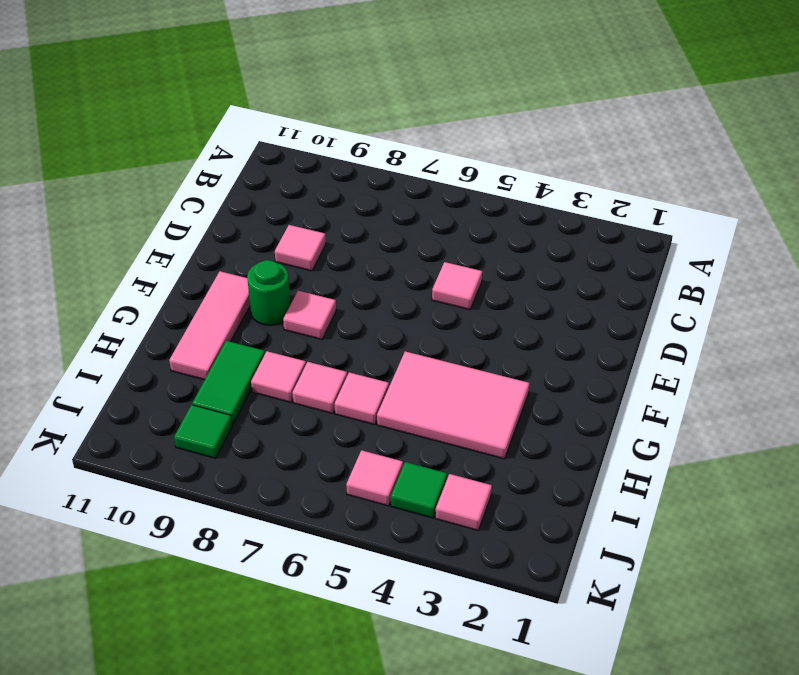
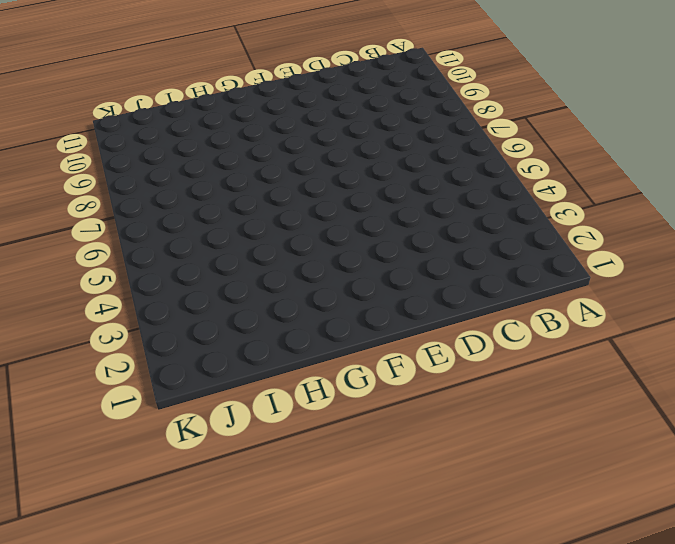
none -> pink tile D5 level 1
none -> pink tile D9 level 1
none -> pink tile F8 level 1

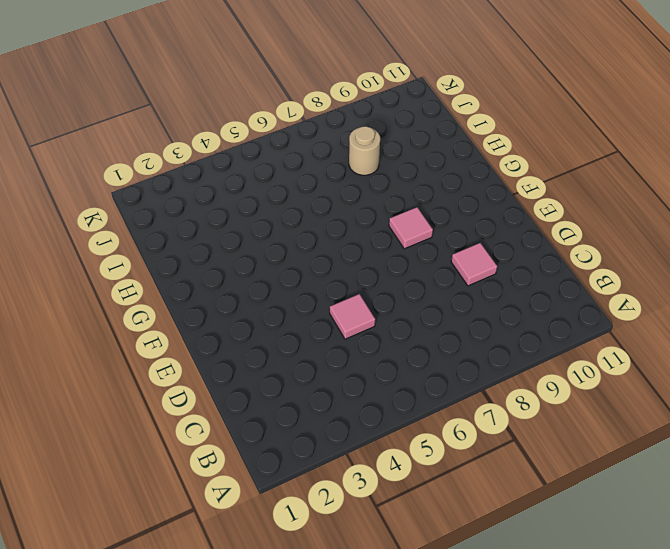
tan round brick I8 level 1 -> none
none -> green round brick F9 level 1
none -> pink tile F10:H10 level 1
none -> pink tile G3:H5 level 1

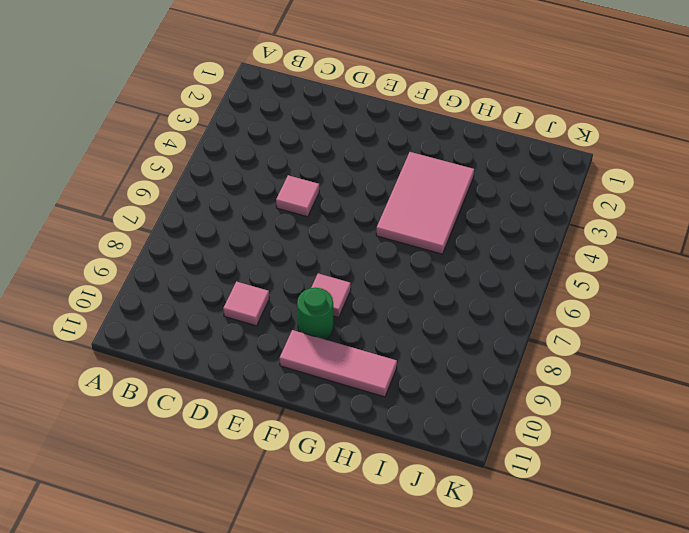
none -> pink tile H6 level 1
none -> pink tile H7 level 1
none -> pink tile H8 level 1

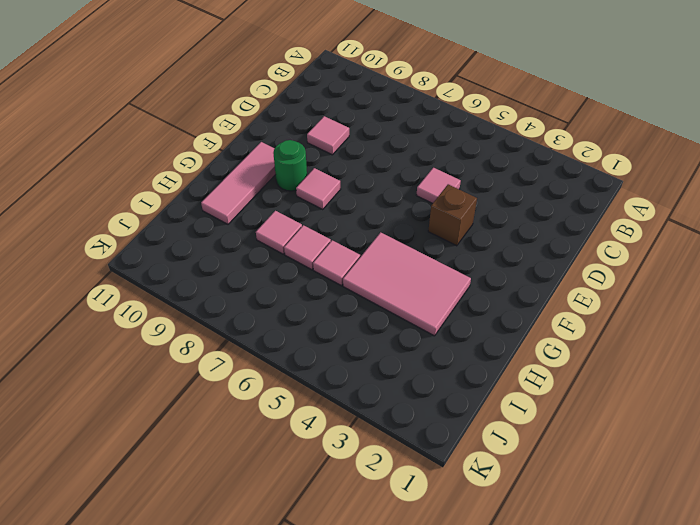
brown brick E4 level 1 -> none
none -> green tile H9:I9 level 1
none -> pink tile J3 level 1
none -> green tile J4 level 1

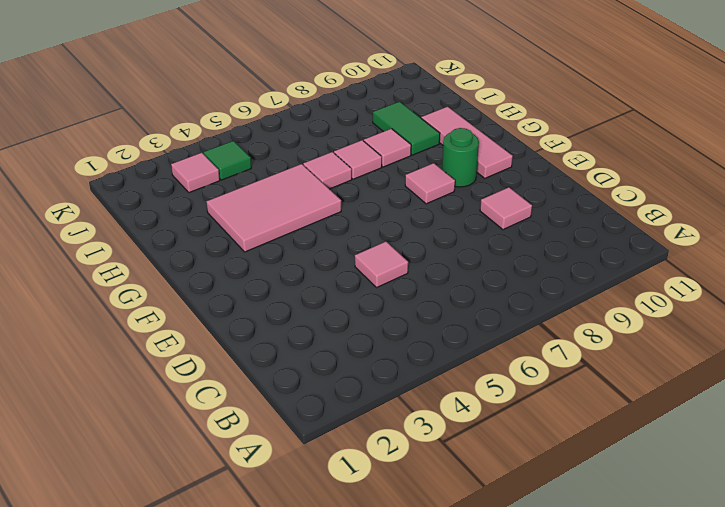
none -> pink tile J5 level 1
none -> green tile J9 level 1

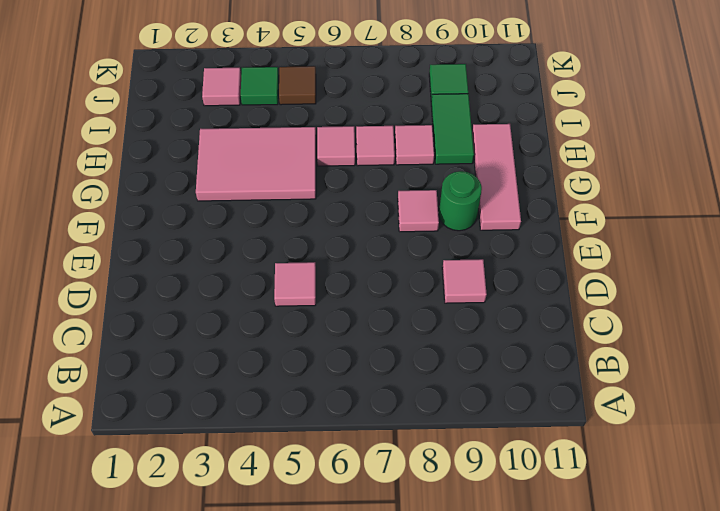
brown tile J5 level 1 -> pink tile J5 level 1

